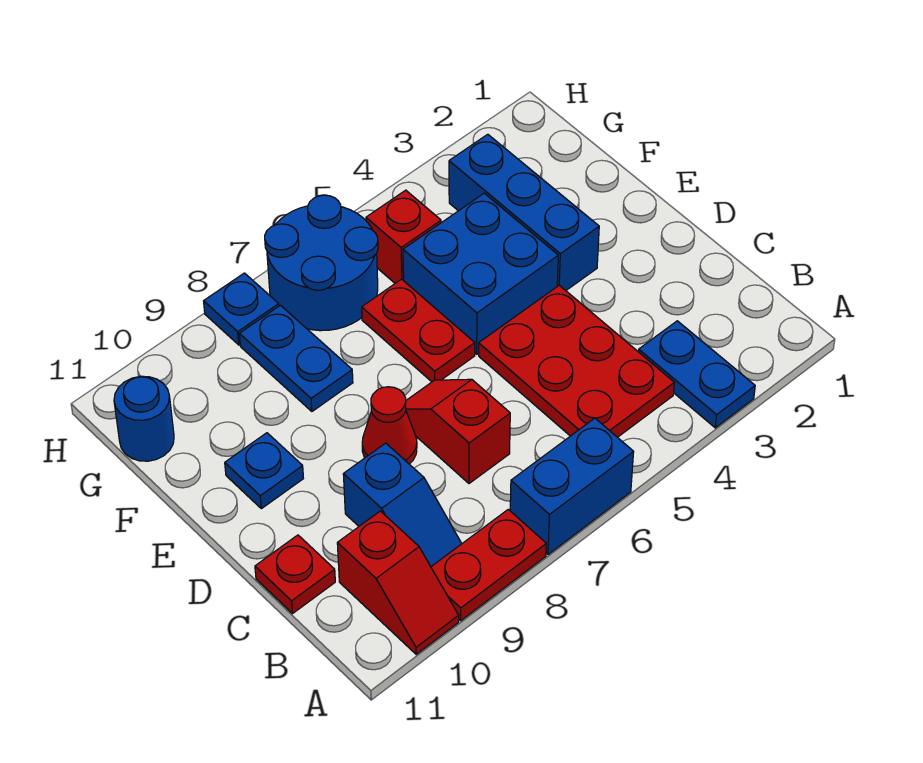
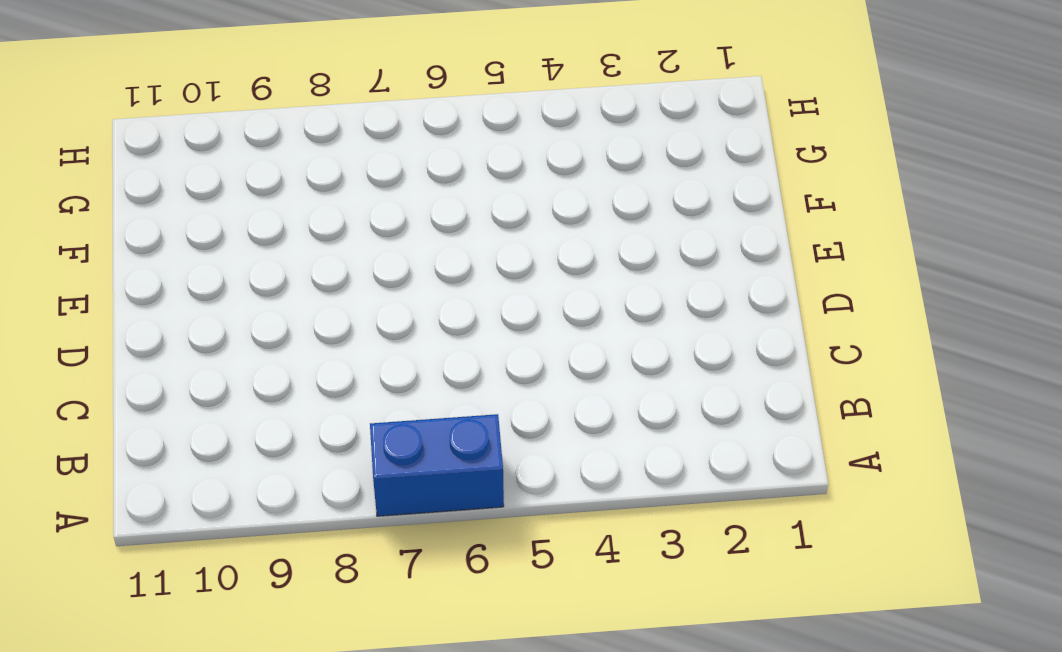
none -> blue plate A3:B3 level 1
none -> red plate A8:A9 level 1
none -> red slope A10:B10 level 1 top B

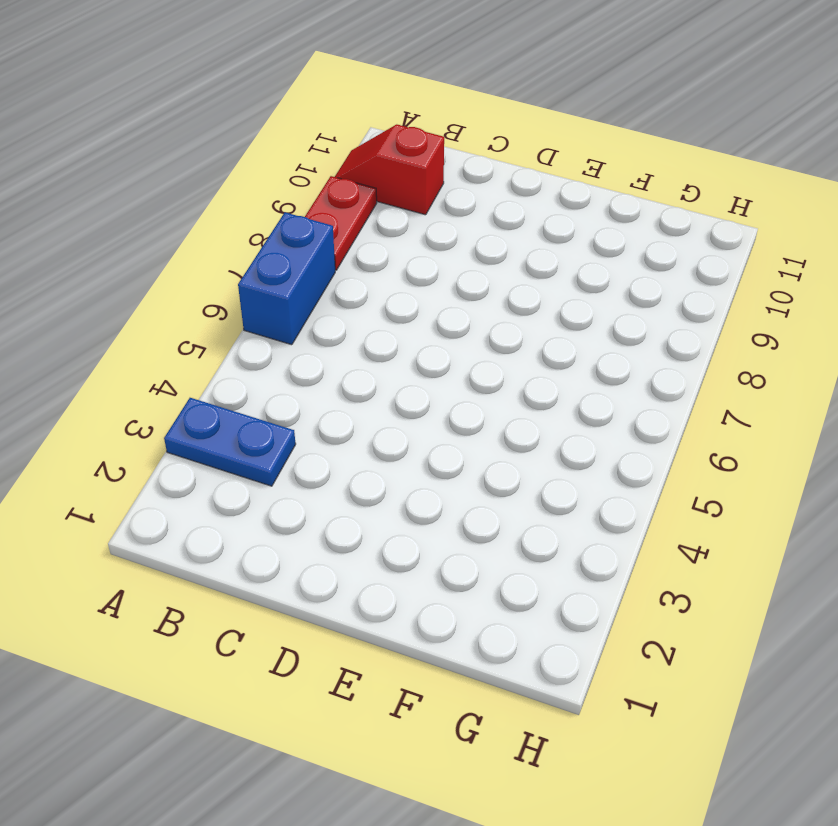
none -> red plate B4:D5 level 1
none -> blue slope B9:C9 level 1 top C
none -> red slope C7:D7 level 1 top C

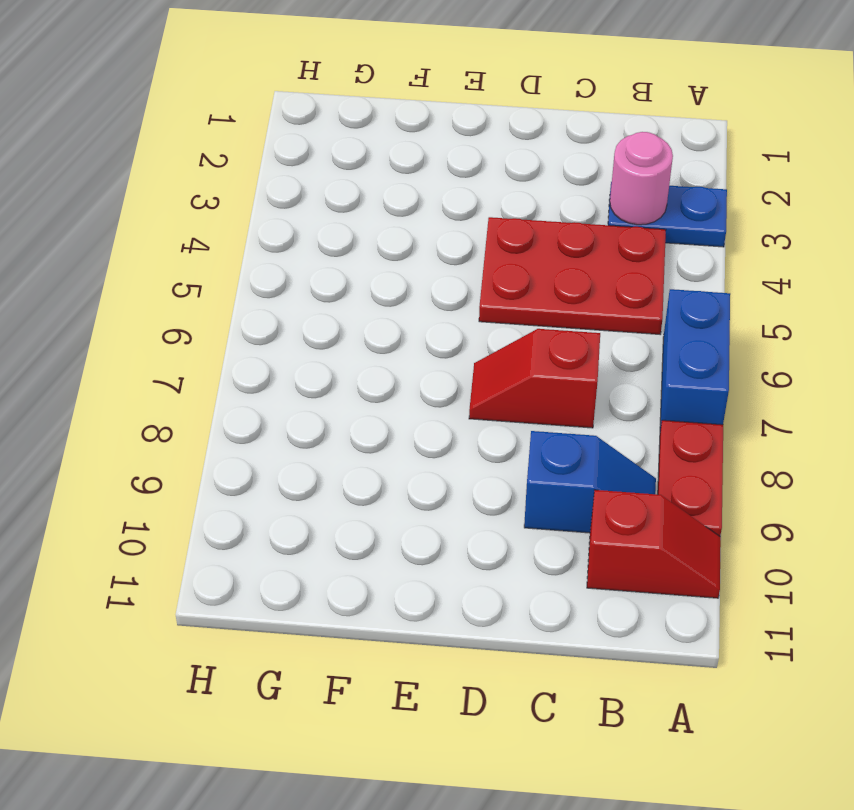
pink round brick B3 level 2 -> none
none -> red plate C11 level 1
none -> red cone D8 level 1
none -> blue brick E3:G3 level 1

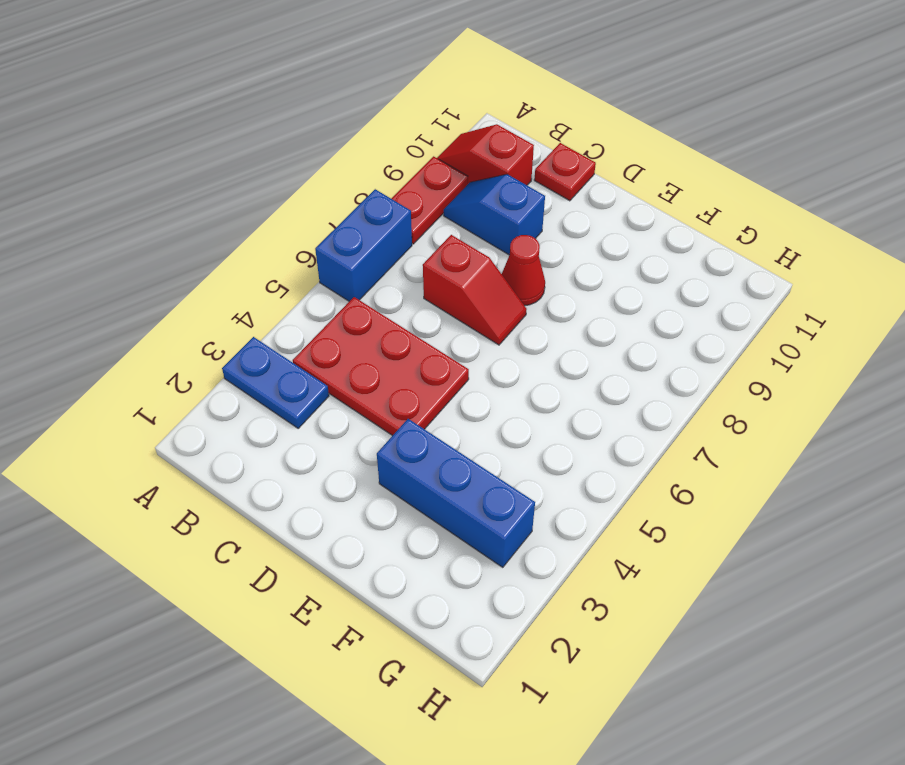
none -> blue brick E4:F5 level 1
none -> red plate E6:F6 level 1
none -> blue plate E10 level 1

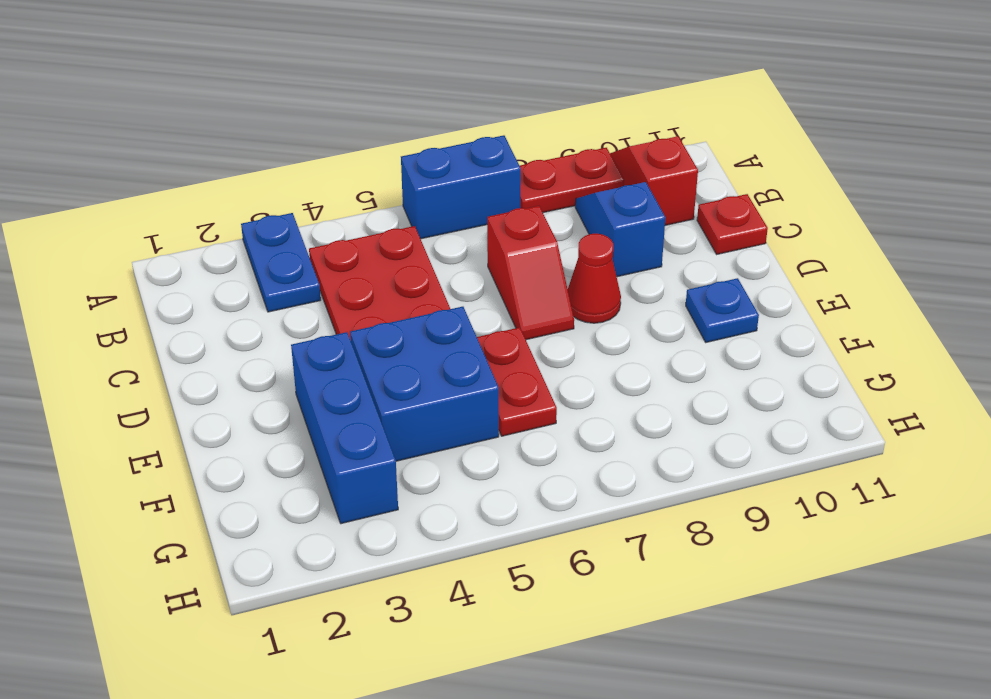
none -> blue plate F8:G8 level 1
none -> red brick G5 level 1
none -> blue round brick G6:H7 level 1

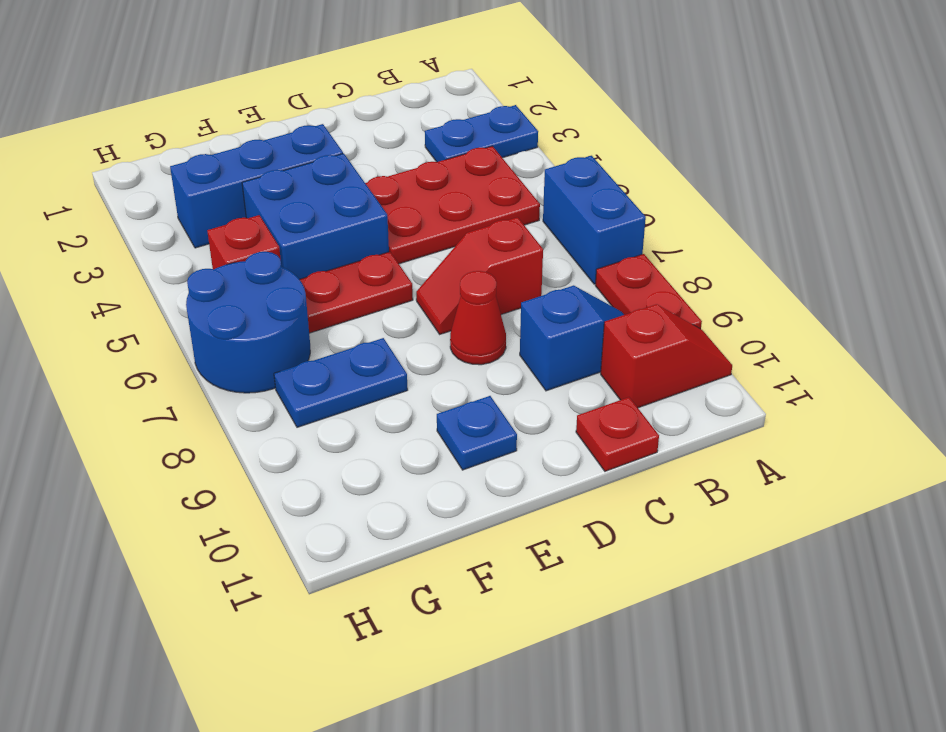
none -> blue round brick G11 level 1
none -> blue plate H8 level 1

